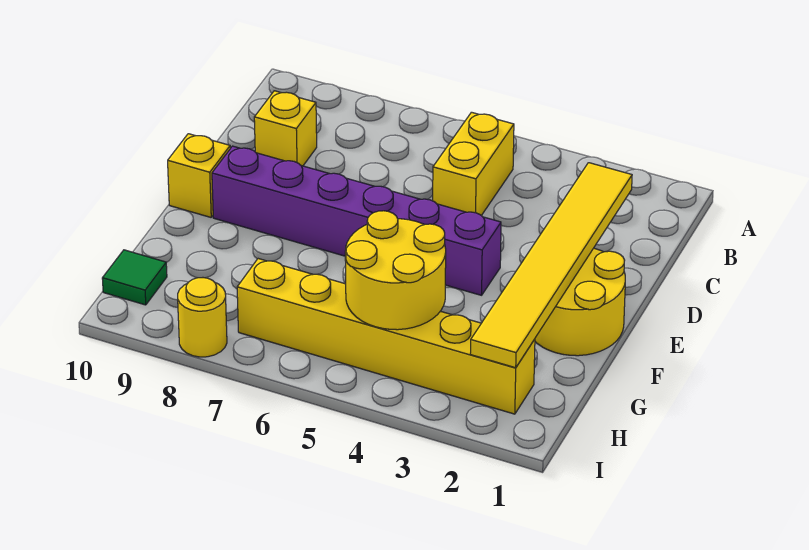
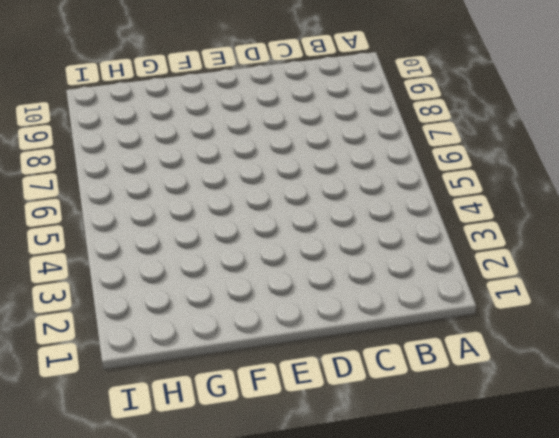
none -> yellow brick B5:C5 level 1
none -> yellow brick C9 level 1

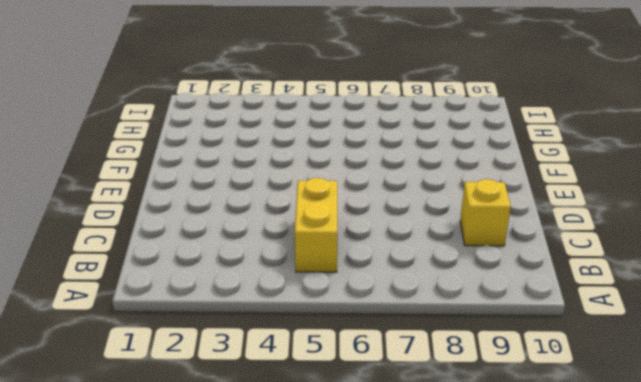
none -> yellow round brick E1:F2 level 1
none -> purple brick E4:E9 level 1

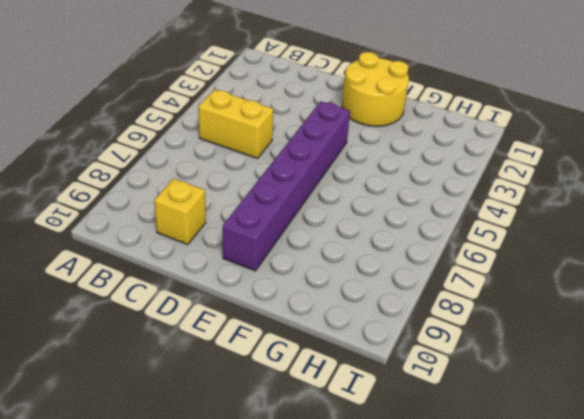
none -> yellow brick E10 level 1
none -> yellow brick H2:H7 level 1

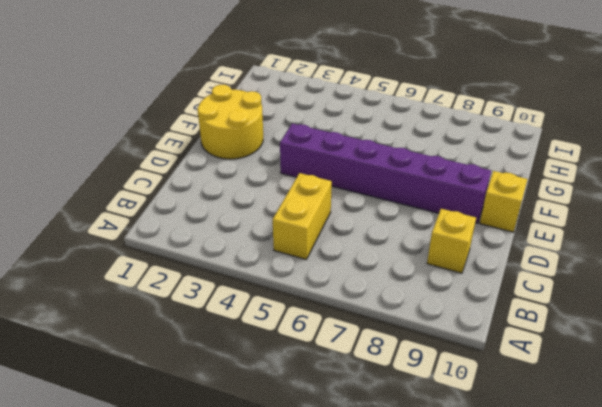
none -> yellow brick H2:H7 level 1
none -> green tile H10 level 1

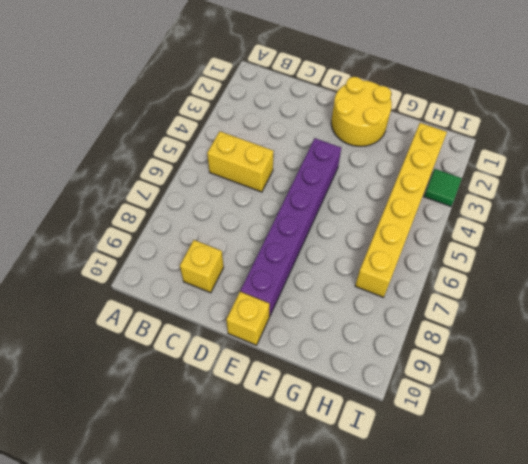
green tile I3 level 1 -> green tile H10 level 1
none -> yellow round brick I8 level 1
none -> yellow tile C2:H2 level 2

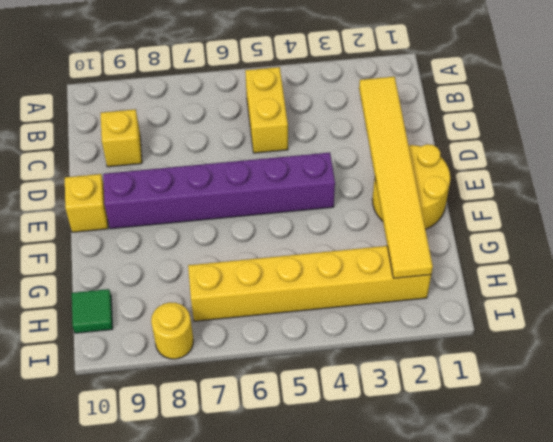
none -> yellow round brick G4:H5 level 2

